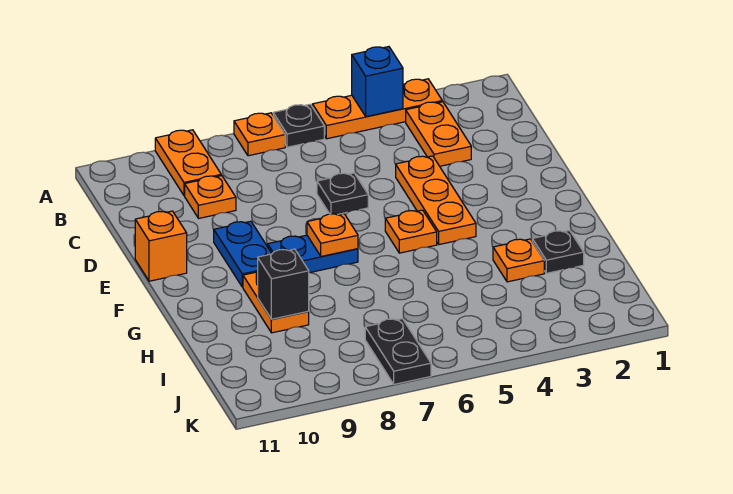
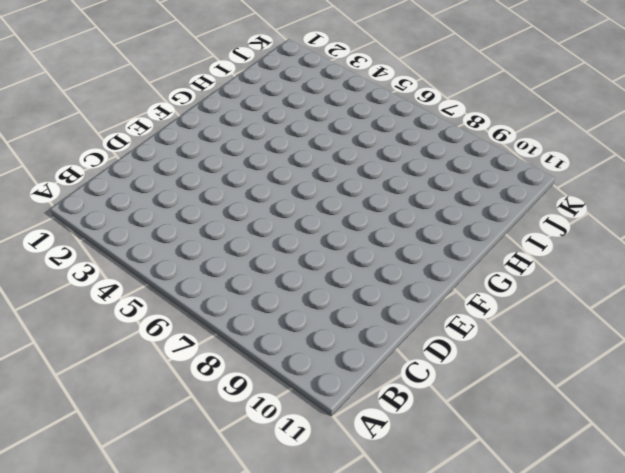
none -> orange plate A3:A5 level 1
none -> black plate A6 level 1
none -> orange plate A7 level 1

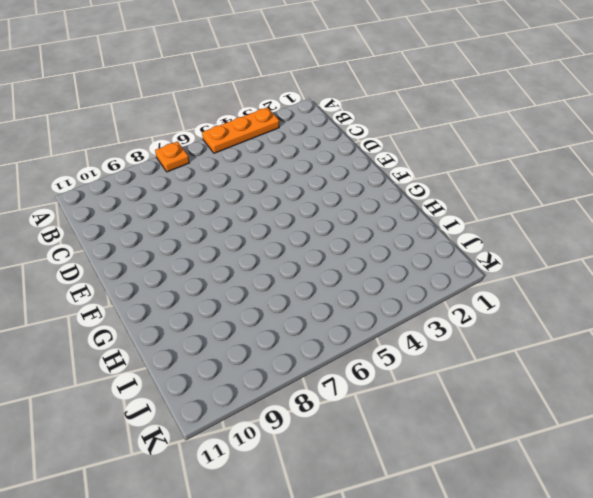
none -> black plate A6 level 1
none -> orange plate A9:B9 level 1
none -> orange plate B3:C3 level 1

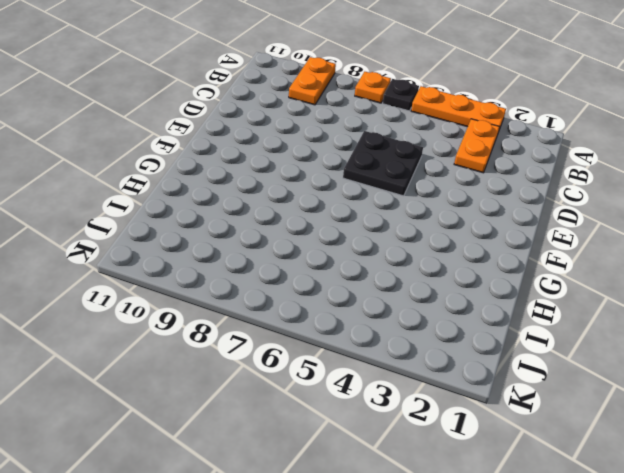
black plate D5:E6 level 1 -> black plate D6 level 1
none -> orange plate C9 level 1
none -> orange plate D4:F4 level 1
none -> blue plate E9:F9 level 1

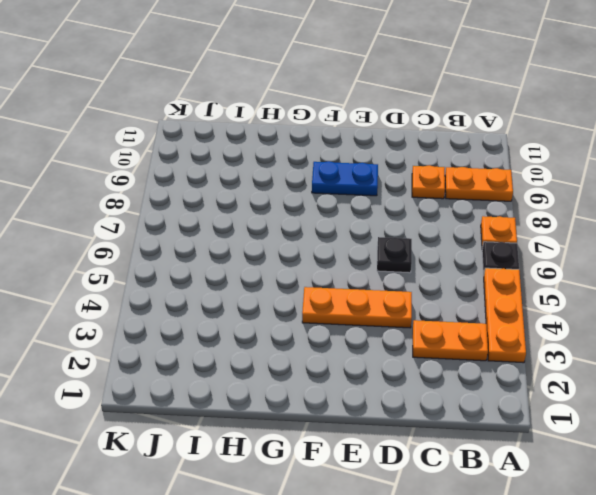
none -> orange brick E11 level 1
none -> orange plate F5 level 1
none -> blue plate F7:F8 level 1

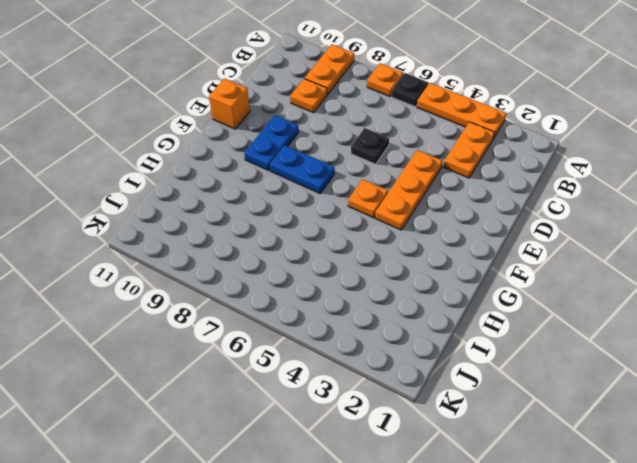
none -> orange plate G9:H9 level 1
none -> black plate H2 level 1
none -> orange plate H3 level 1

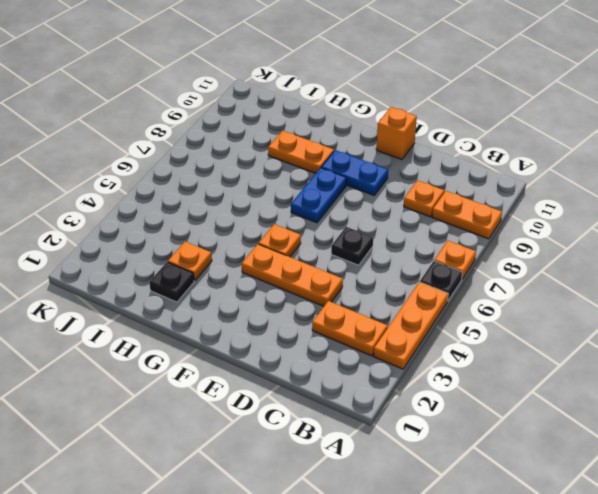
none -> black plate J7:K7 level 1
none -> blue brick A4 level 2
none -> orange plate F7 level 2

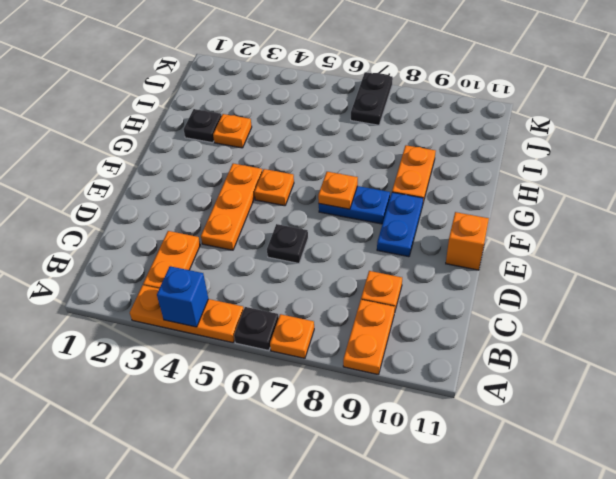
none -> black brick H9 level 2

